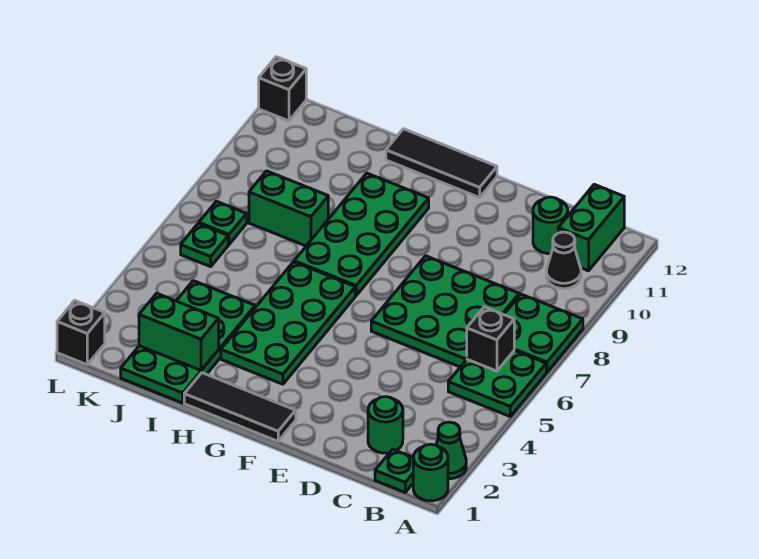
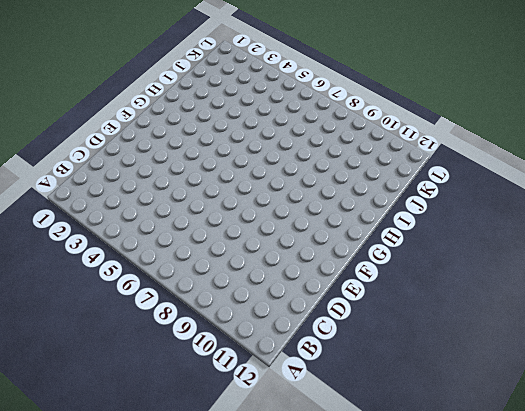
none -> green round brick A1 level 1
none -> green cone A2 level 1
none -> green plate A5:B6 level 1

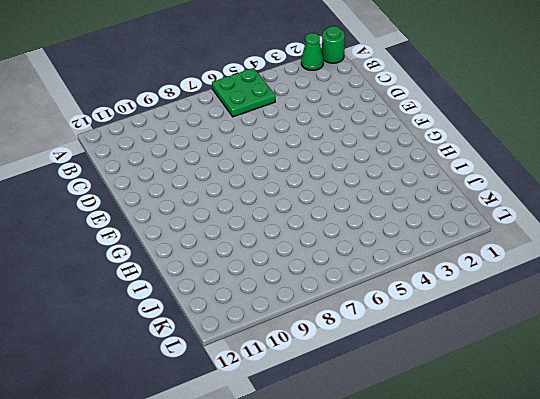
none -> green plate A7:B8 level 1
none -> green plate B1 level 1
none -> black cone B10 level 1

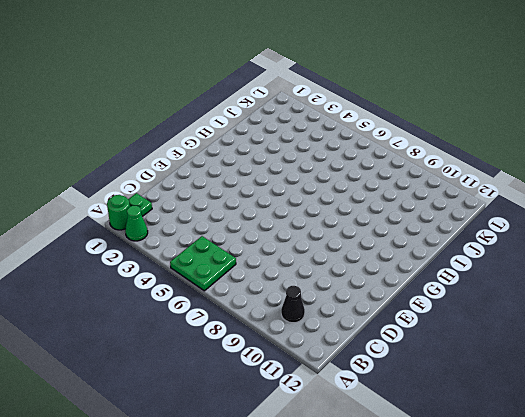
none -> green plate A7:B8 level 1
none -> green brick B11:B12 level 1
none -> green round brick C2 level 1

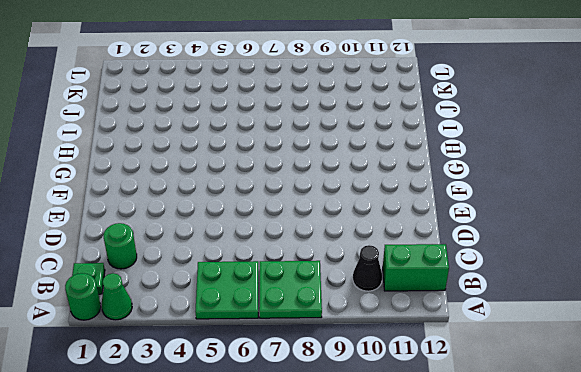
none -> green plate C6:E8 level 1
none -> green round brick C11 level 1
none -> black tile F1:H1 level 1

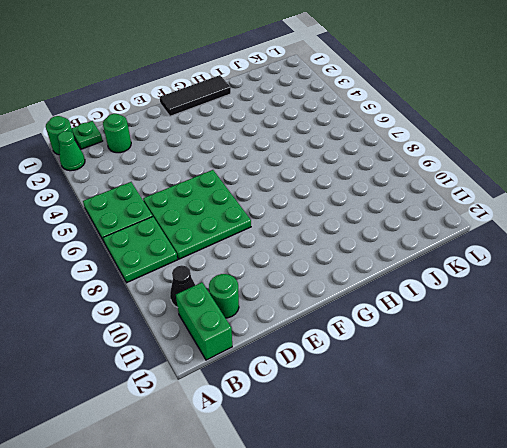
none -> black tile F12:H12 level 1
none -> green plate G3:H6 level 1
none -> green plate G7:H10 level 1

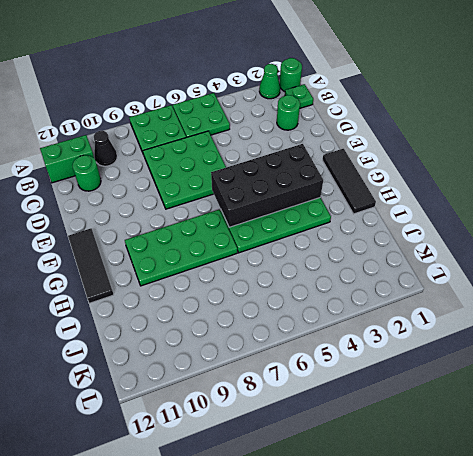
black brick F3:G6 level 2 -> none
none -> green plate I1:J4 level 1
none -> green brick I8:J8 level 1
none -> green plate K6 level 1

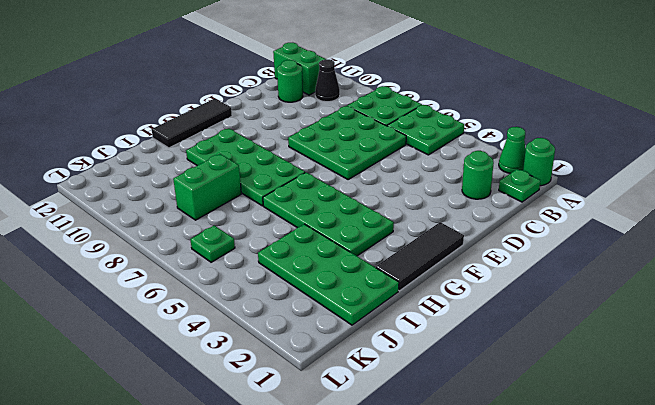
none -> green plate K7 level 1
none -> black brick L1 level 1
none -> black brick L12 level 1

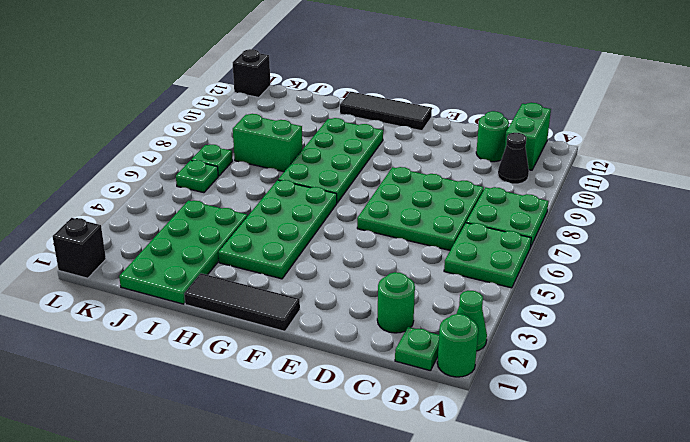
none -> black brick B6 level 2
none -> green brick I2:J2 level 2

